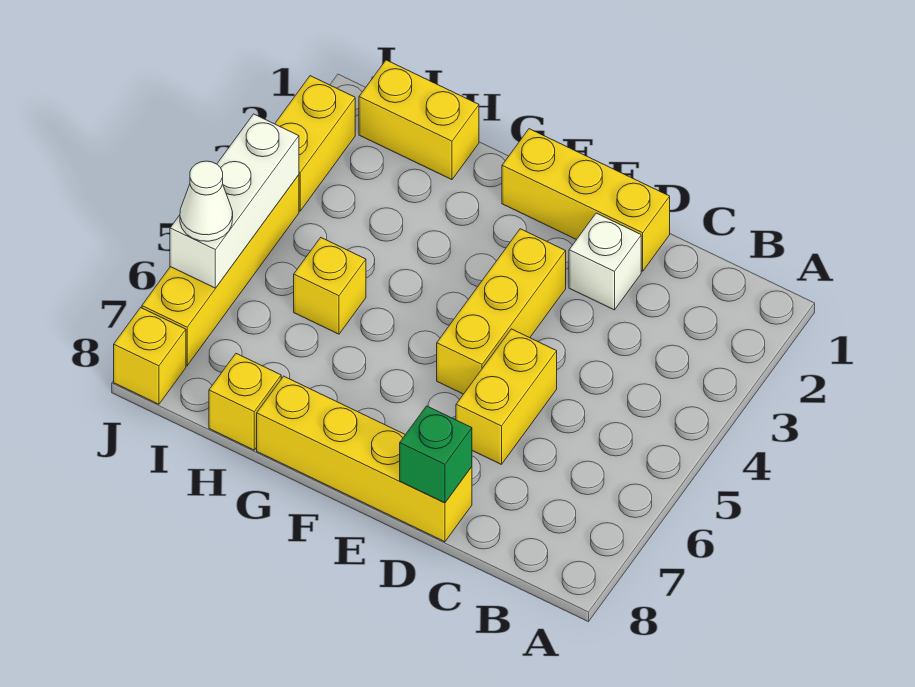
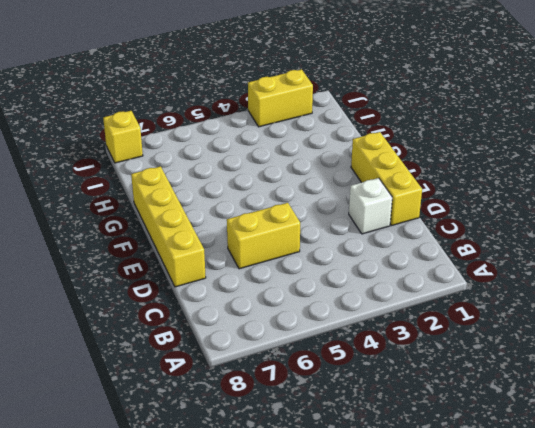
none -> yellow brick E3:E5 level 1
none -> yellow brick H1:I1 level 1
none -> yellow brick H5 level 1

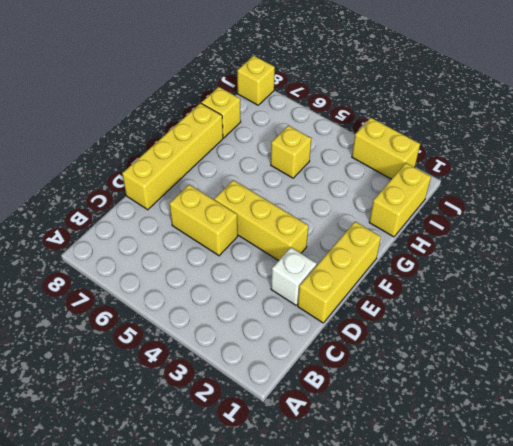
none -> yellow brick J4:J7 level 1
none -> green brick D8 level 2
none -> white brick J4:J6 level 2

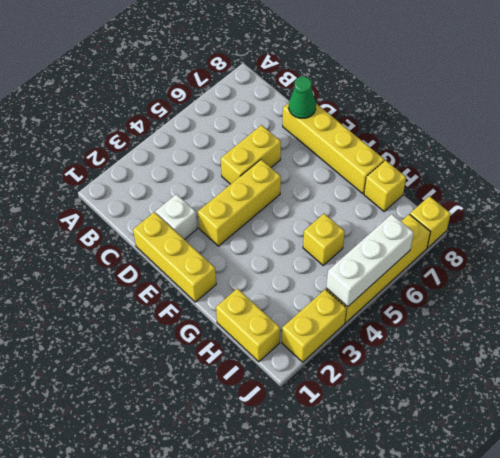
green cone D8 level 2 -> green brick D8 level 2
none -> white cone J6 level 3

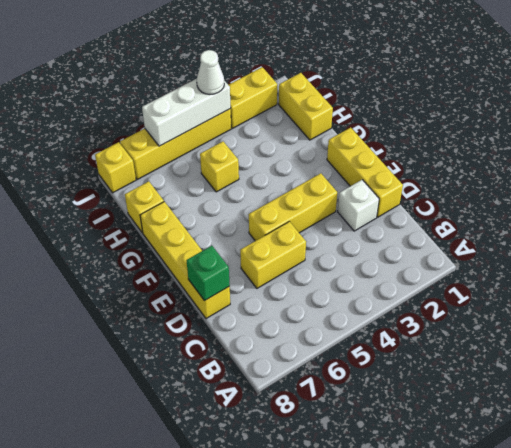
white cone J4 level 3 -> white cone J6 level 3

